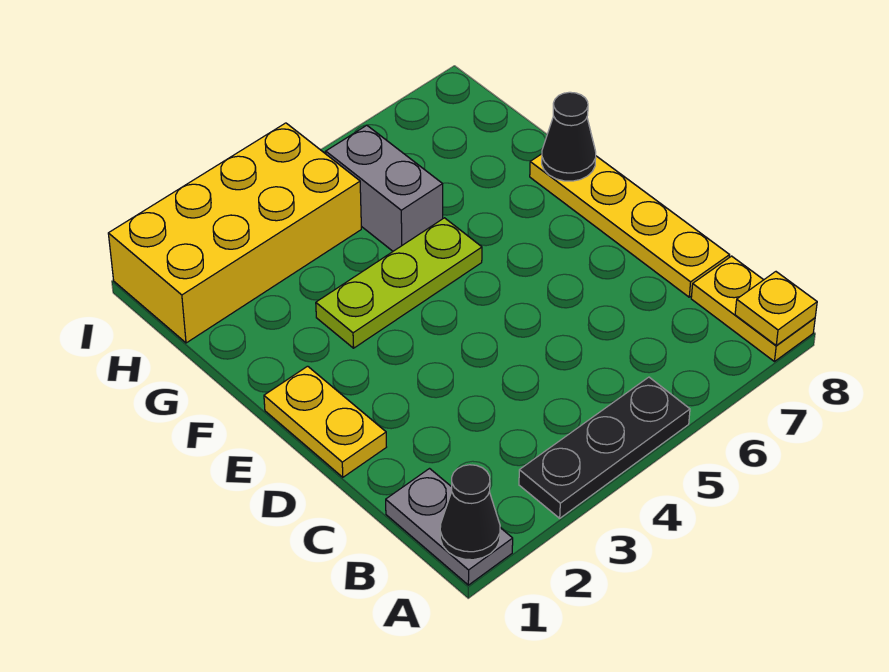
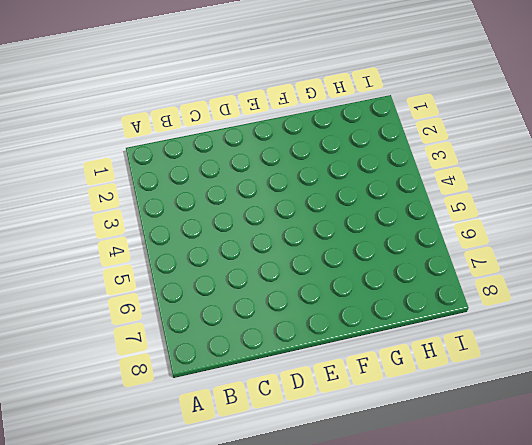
none -> grey plate A1:B1 level 1
none -> black plate A3:A5 level 1

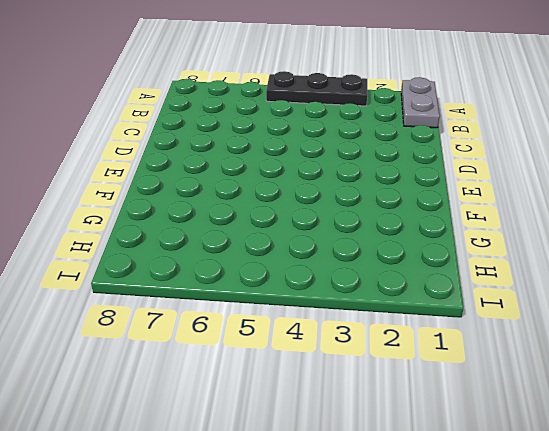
none -> yellow plate A8:B8 level 1
none -> yellow plate C8:F8 level 1

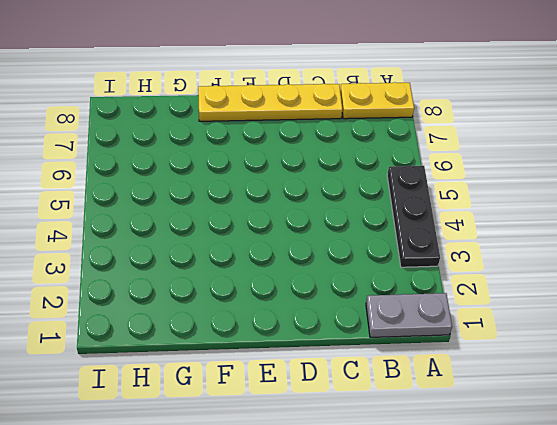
none -> yellow plate D1:E1 level 1
none -> lime plate F3:F5 level 1

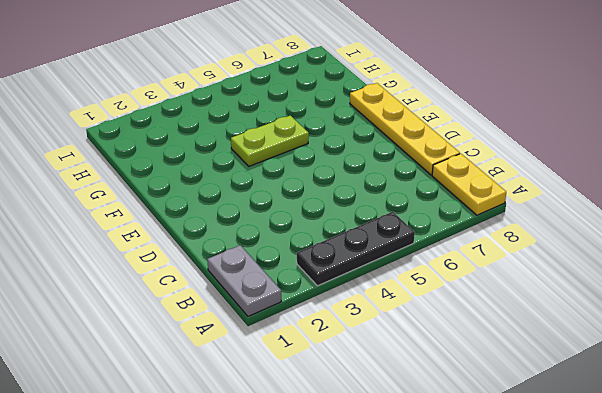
lime plate F4:F5 level 1 -> lime plate F3:F5 level 1
none -> yellow plate D1:E1 level 1
none -> grey brick G5:H5 level 1

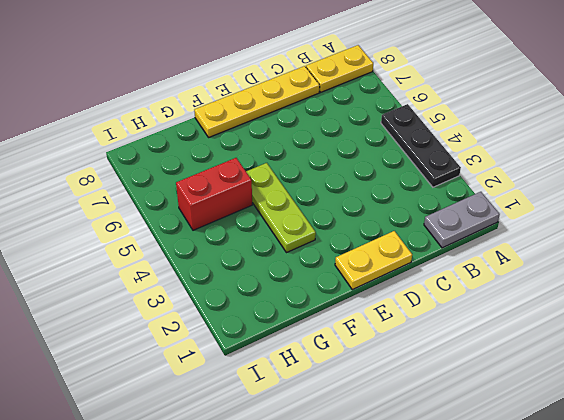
red brick G5:H5 level 1 -> grey brick G5:H5 level 1
none -> yellow brick H1:I4 level 1
none -> black cone A1 level 2

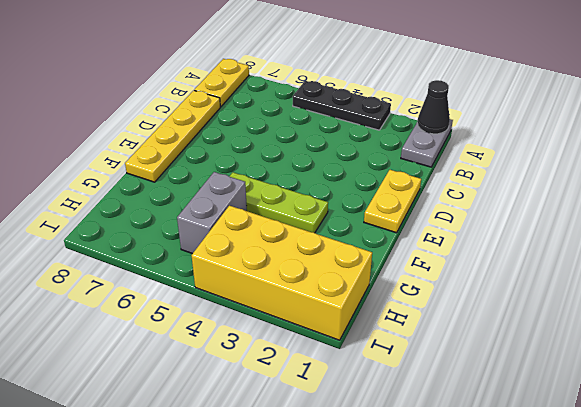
none -> yellow plate A8 level 2
none -> black cone F8 level 2

